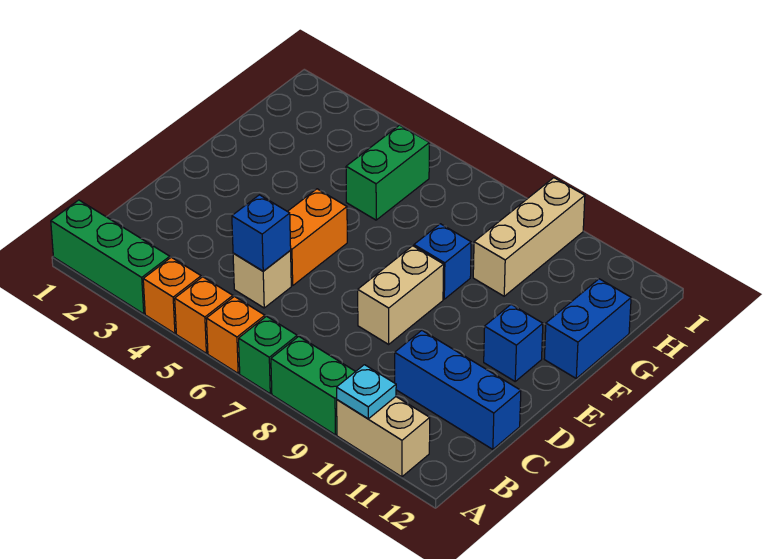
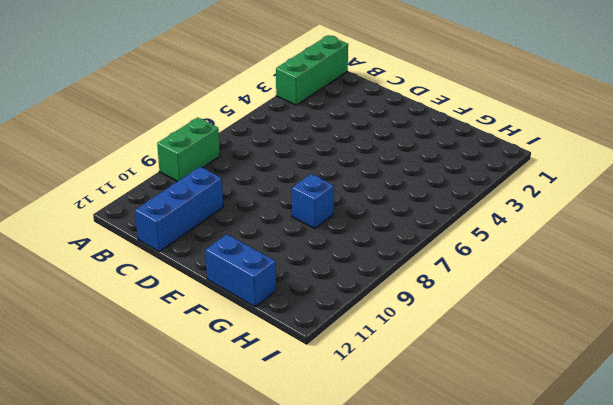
none -> orange brick A4 level 1
none -> orange brick A5 level 1
none -> orange brick A6 level 1

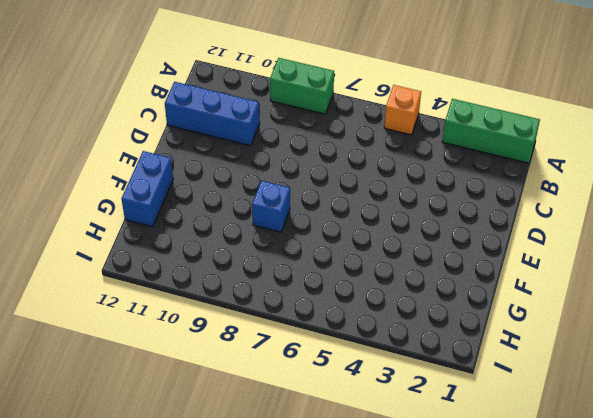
none -> orange brick A4 level 1
none -> orange brick A6 level 1
none -> green brick A7 level 1

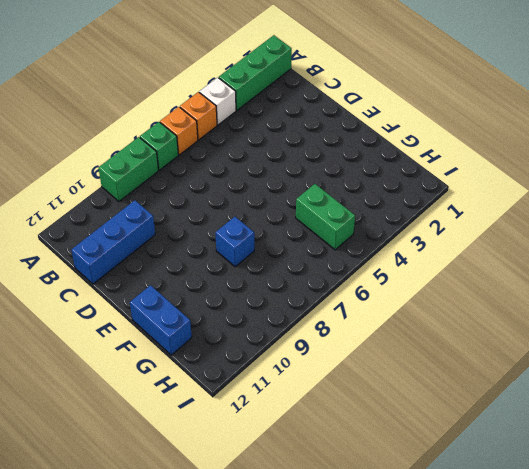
white brick A4 level 1 -> orange brick A4 level 1
none -> tan brick A10:A11 level 1
none -> tan brick C5 level 1
none -> orange brick D5:E5 level 1

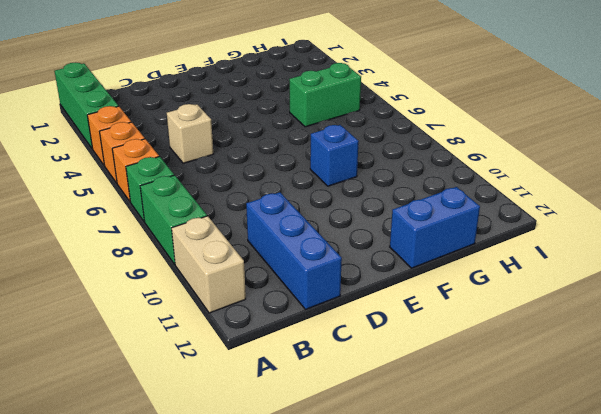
none -> orange brick D5:E5 level 1
none -> tan brick D8:E8 level 1
none -> blue brick E11 level 1

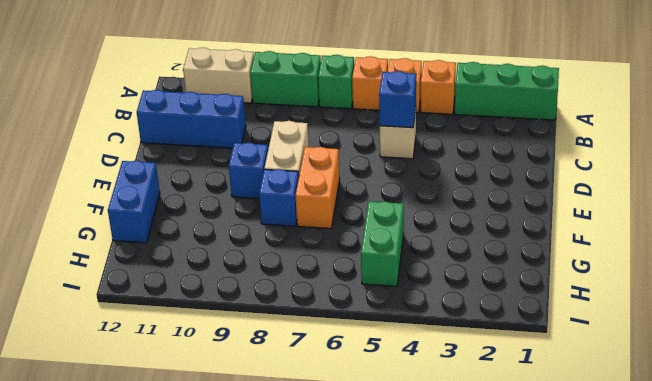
orange brick E7:F7 level 1 -> orange brick D5:E5 level 1
blue brick E9 level 1 -> blue brick E11 level 1
none -> tan brick G9:I9 level 1
none -> cyan plate A10 level 2

